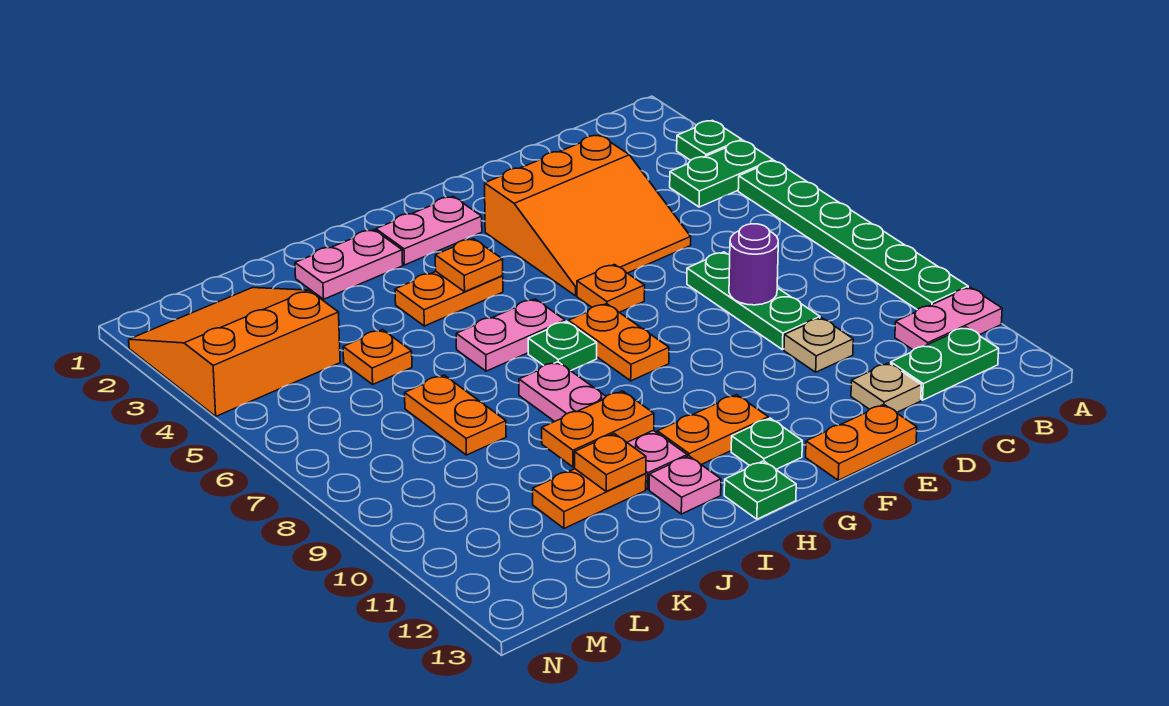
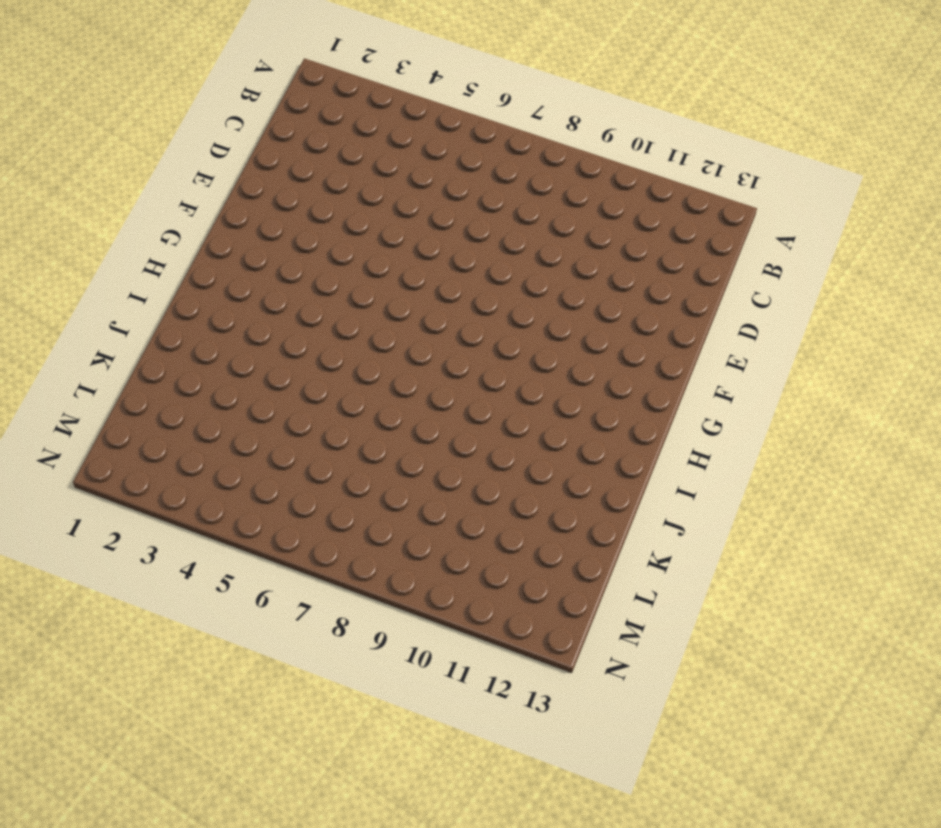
none -> green plate A3 level 1
none -> green plate A4:B4 level 1
none -> green plate A5:A10 level 1
none -> pink plate A11:B11 level 1

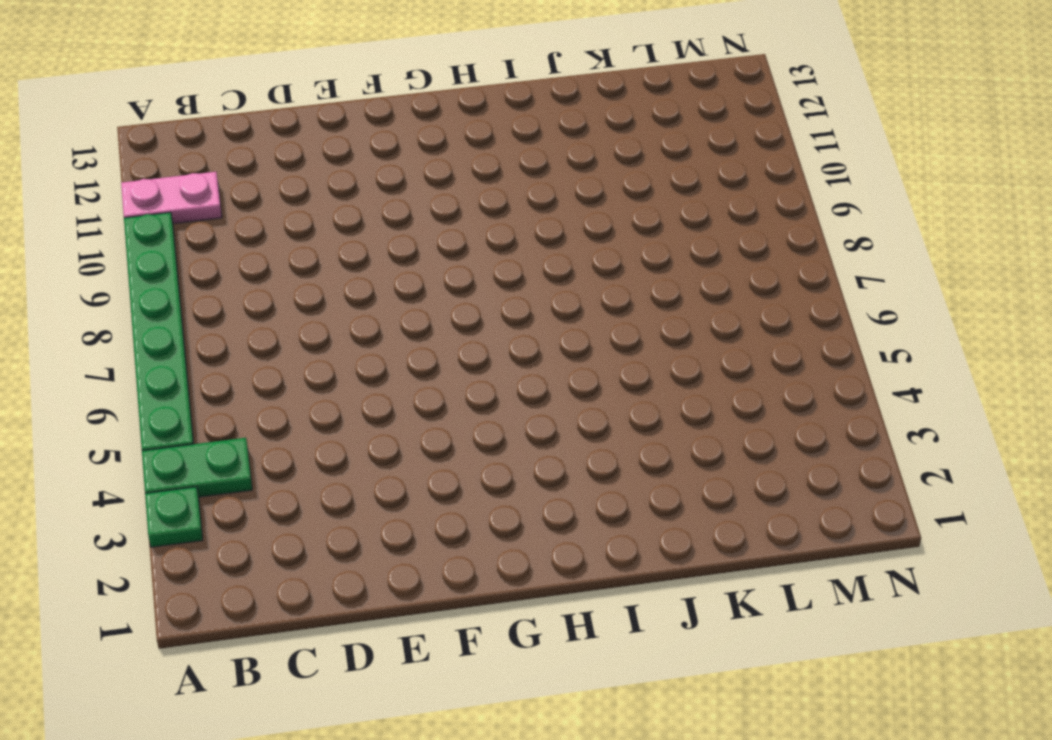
none -> green plate B12:C12 level 1
none -> orange slope D3:F5 level 1 top 3
none -> green plate D7:D9 level 1
none -> tan plate D10 level 1

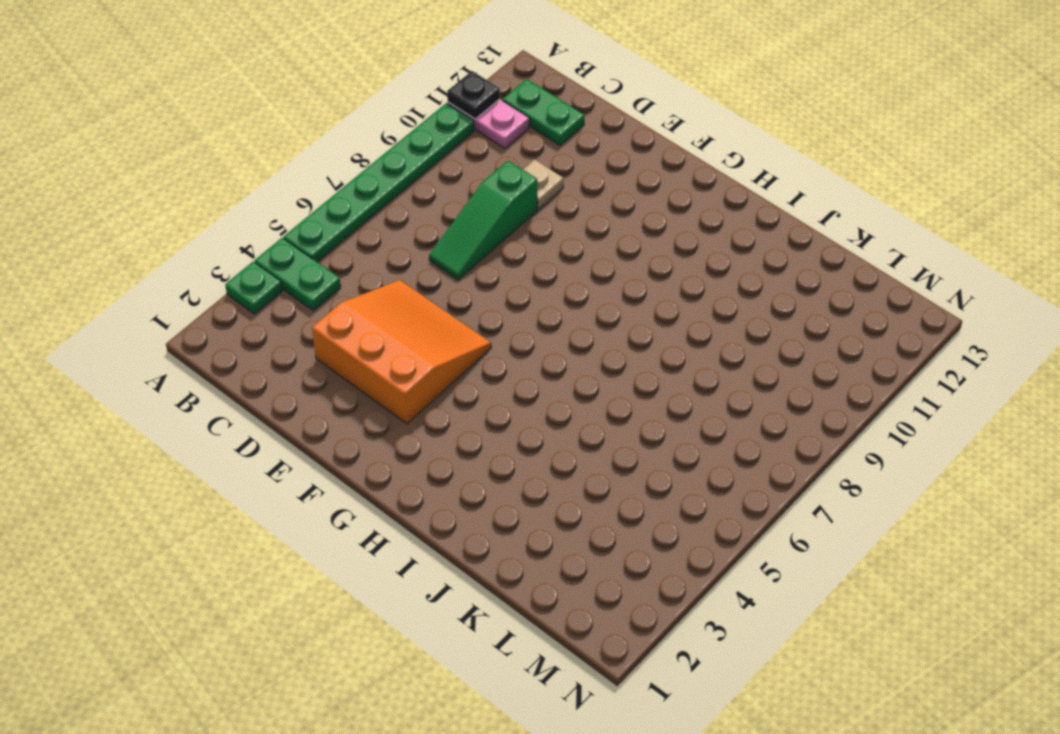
black plate A11 level 2 -> none
green slope D7:D9 level 1 top 9 -> green plate D7:D9 level 1
none -> tan plate D12 level 1
none -> orange plate E13:F13 level 1
none -> orange plate F6 level 1
none -> pink plate G2:H2 level 1

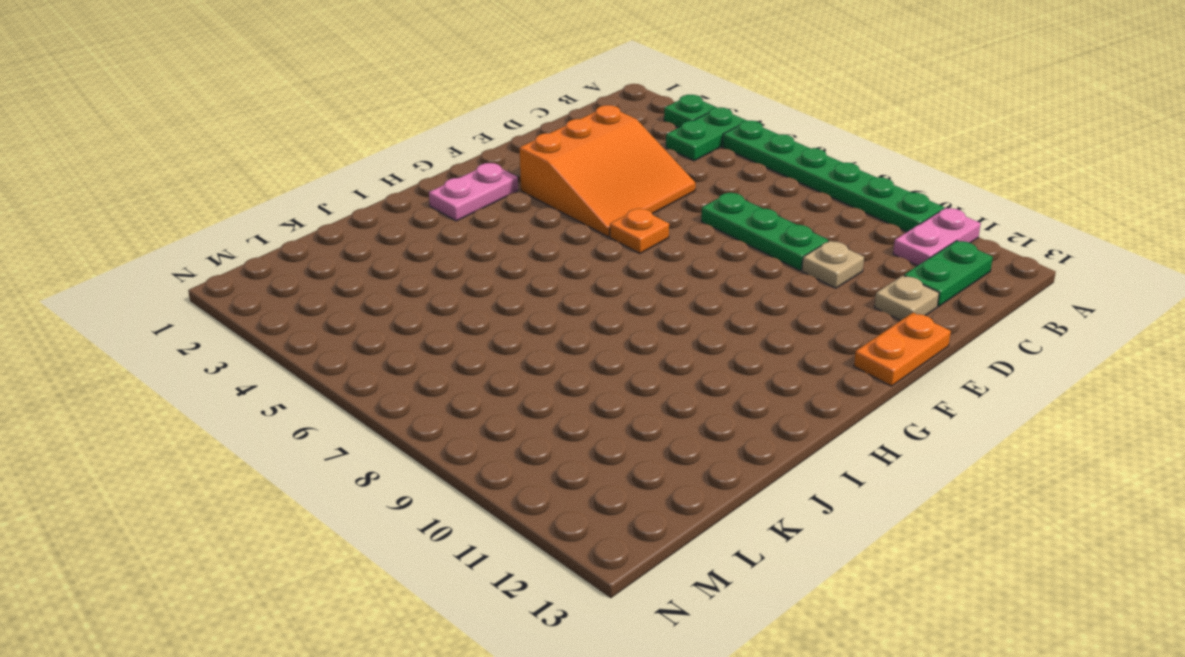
none -> orange plate G7:G8 level 1
none -> orange plate G11:H11 level 1
none -> green plate G12 level 1
none -> orange plate H4:I4 level 1

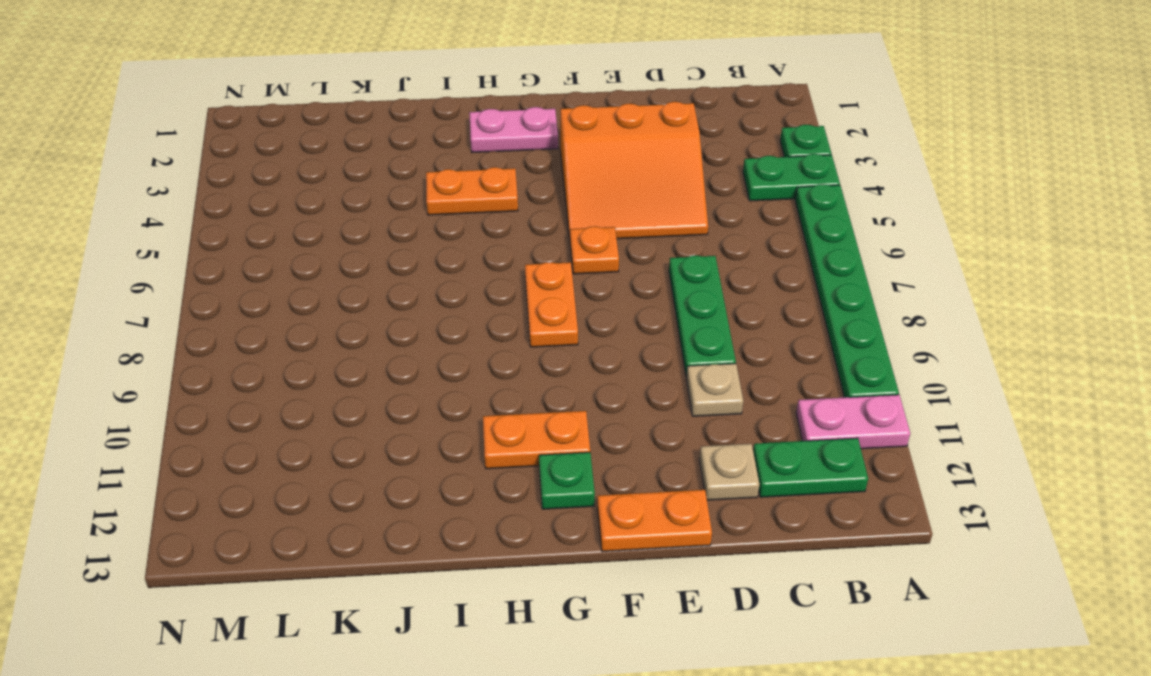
none -> pink plate H6:I6 level 1
none -> green plate H7 level 1
none -> green plate H13 level 1
none -> pink plate I2:J2 level 1

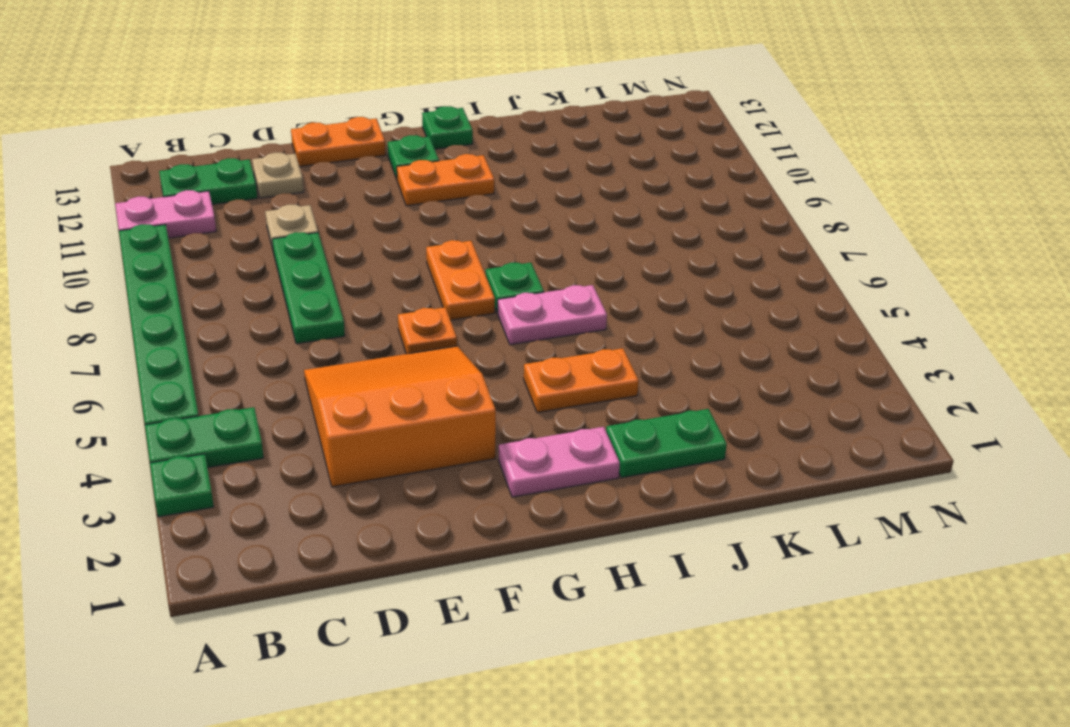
green plate I2:J2 level 1 -> pink plate I2:J2 level 1
none -> pink plate I8:I11 level 1
none -> pink plate I12 level 1
none -> orange plate J11:K11 level 1
none -> orange plate K5 level 1

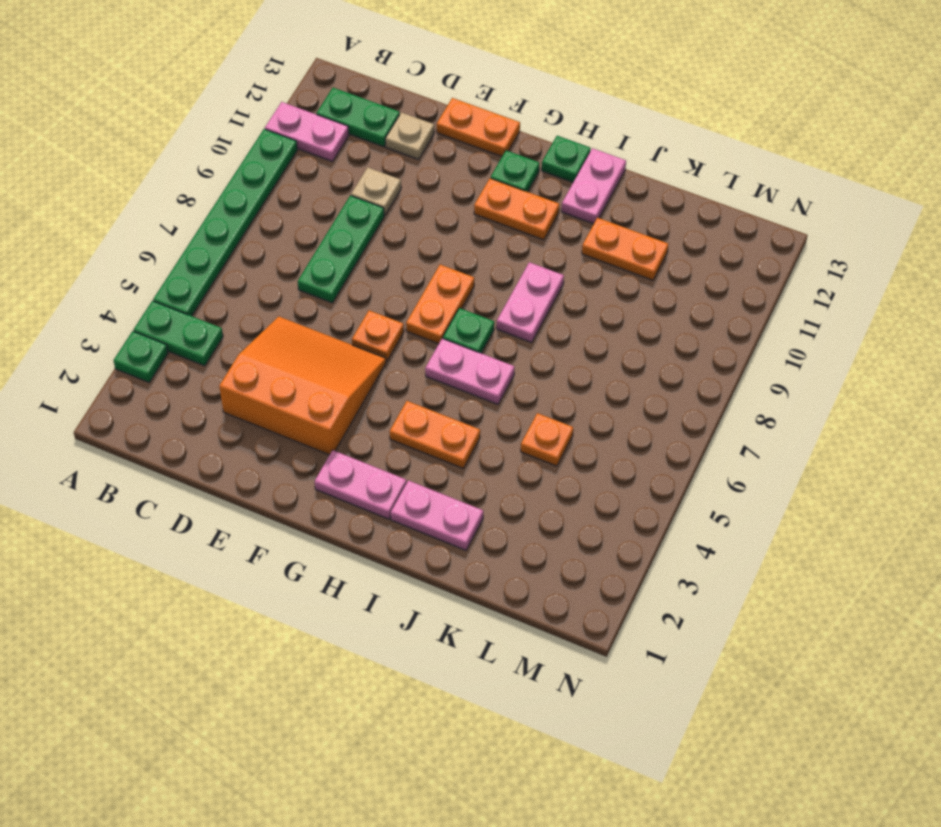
pink plate I8:I9 level 1 -> pink plate I8:I11 level 1
pink plate I12:I13 level 1 -> pink plate I12 level 1
none -> orange plate K7:K8 level 1
none -> orange slope L2:N4 level 1 top 4
none -> purple round brick D8 level 2
none -> orange plate H4 level 2

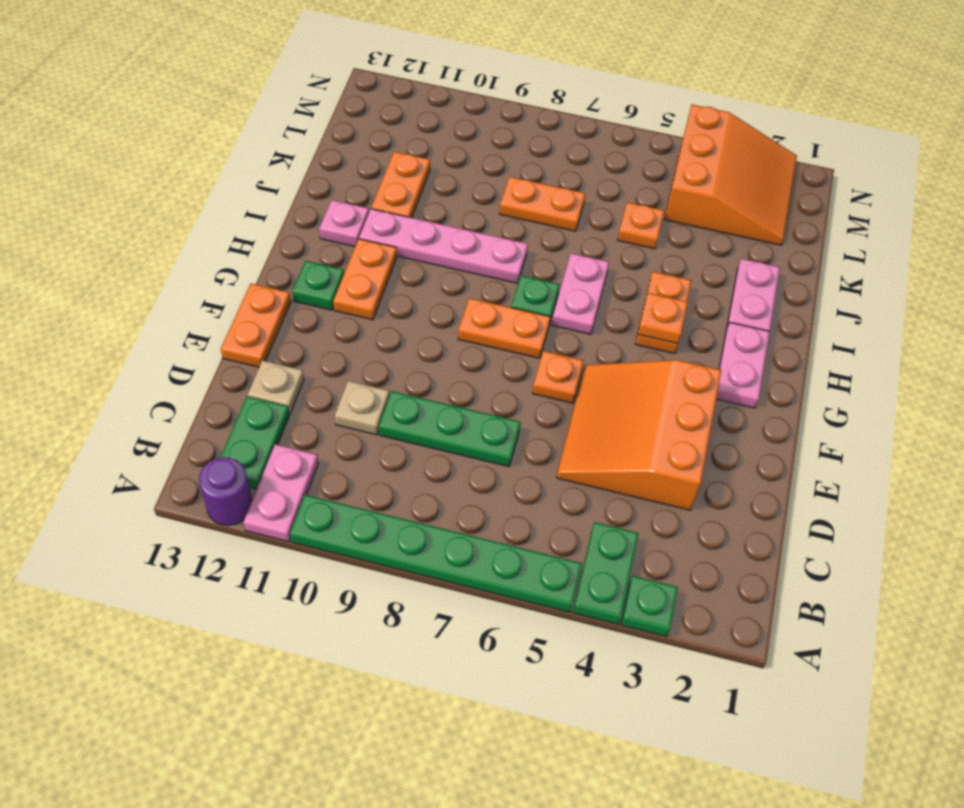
purple round brick A12 level 1 -> purple round brick D8 level 2
none -> green plate H13 level 1
none -> orange plate I10:J10 level 2
none -> orange plate J11 level 2

